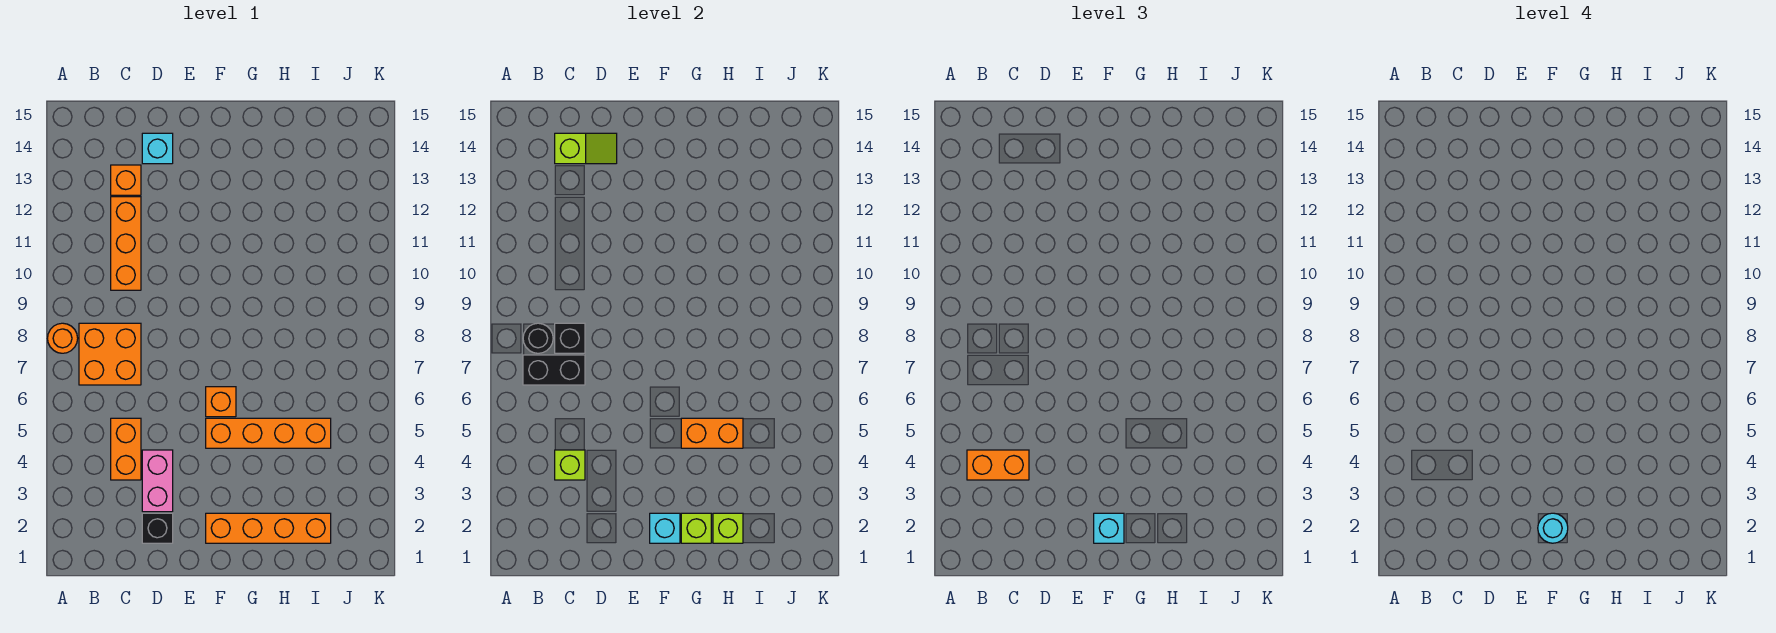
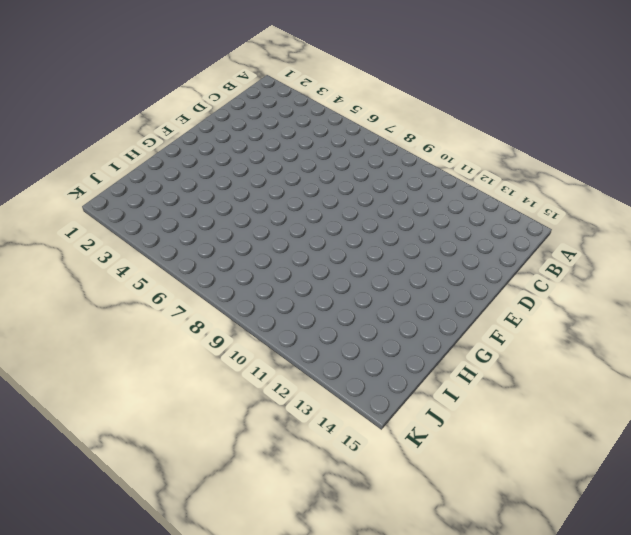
none -> orange round brick A8 level 1
none -> orange brick B7:C8 level 1
none -> orange brick C4:C5 level 1

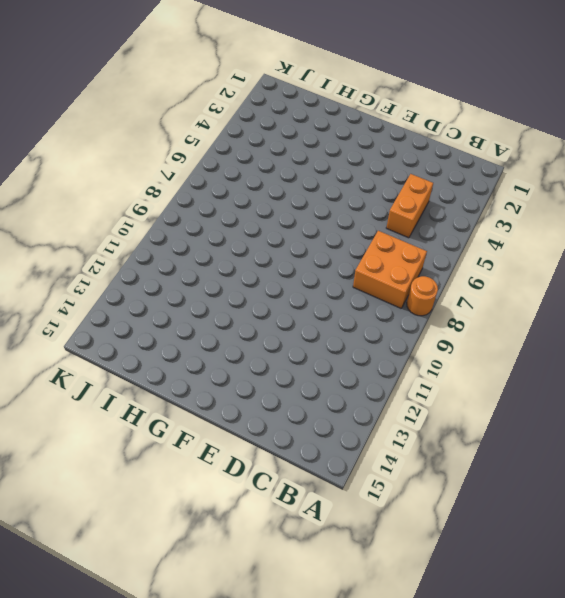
none -> orange brick C10:C12 level 1
none -> orange brick C13 level 1
none -> black brick D2 level 1

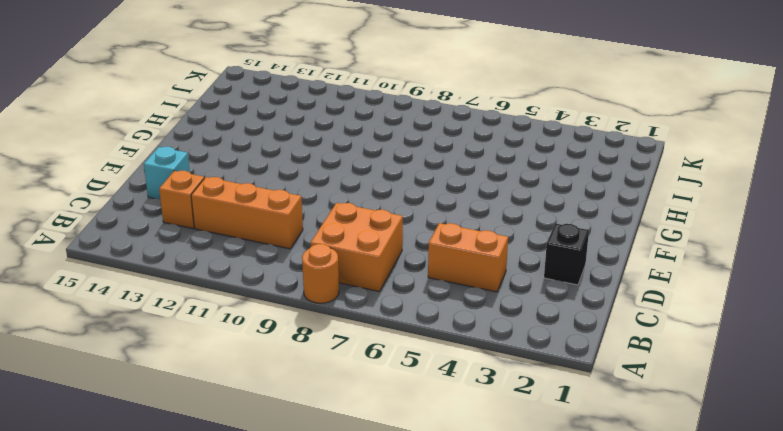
none -> pink brick D3:D4 level 1
none -> orange brick F2:I2 level 1
none -> orange brick F5:I5 level 1

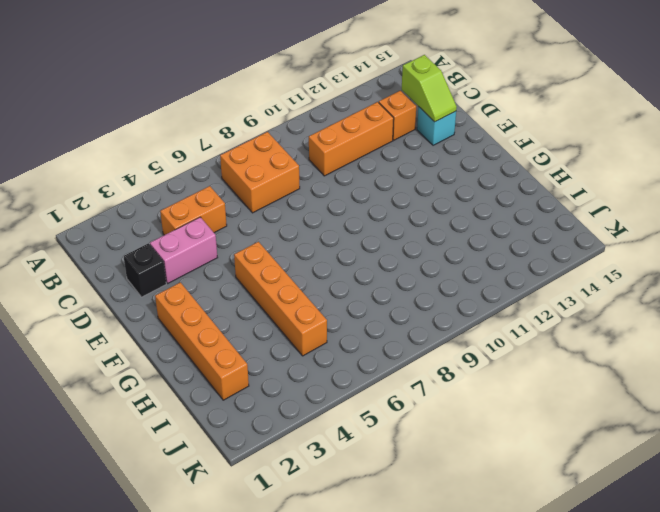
none -> orange round brick A8 level 1
none -> orange brick F6 level 1
none -> black brick B7:C7 level 2

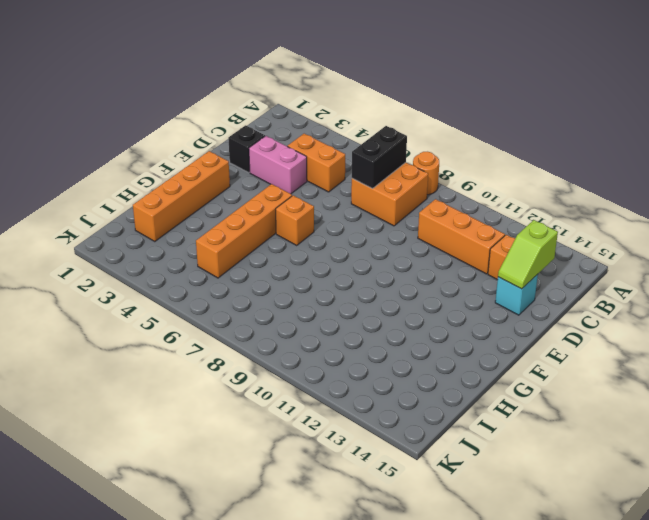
none -> black round brick B8 level 2
none -> lime brick C4 level 2
none -> black brick C8 level 2

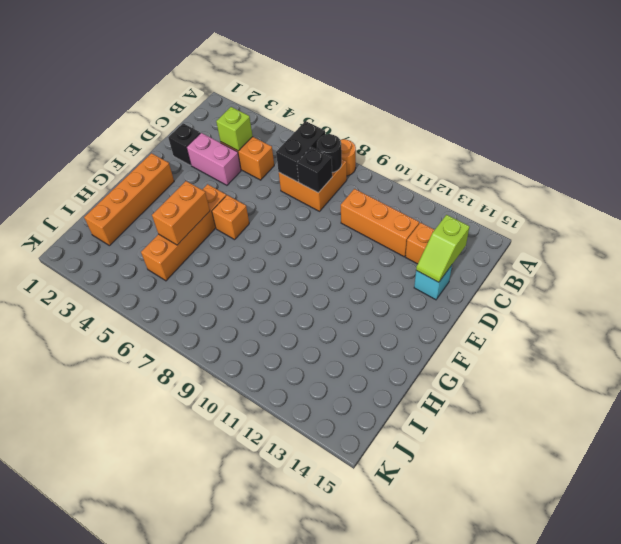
none -> cyan brick F2 level 2
none -> lime brick G2 level 2
none -> lime brick H2 level 2

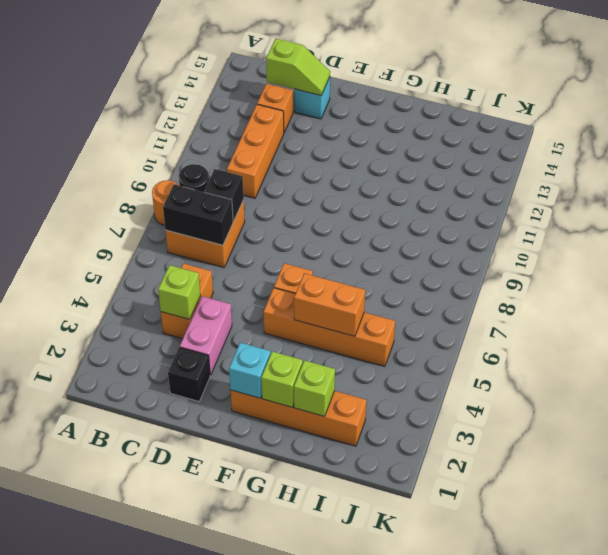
none -> orange brick B4:C4 level 3
none -> cyan brick F2 level 3
none -> cyan round brick F2 level 4

